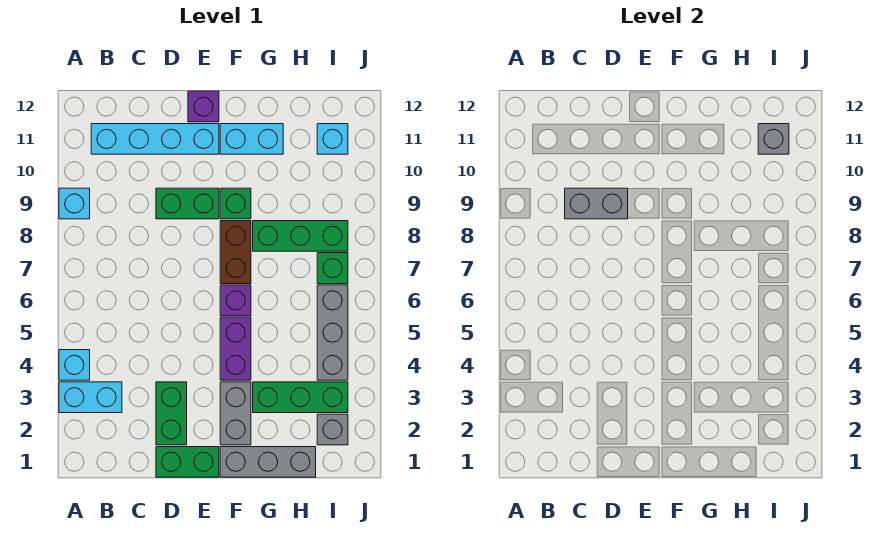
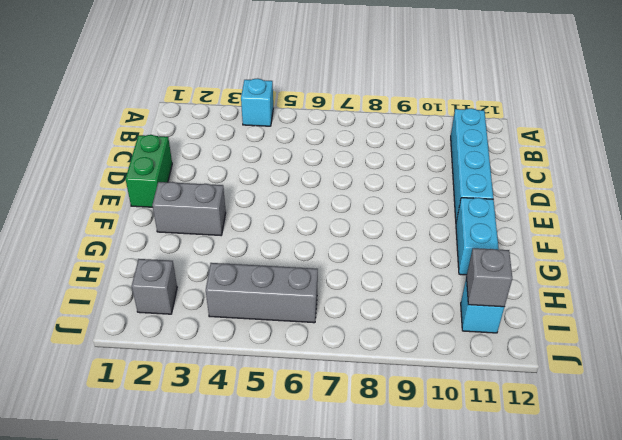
none -> cyan brick A3:B3 level 1
none -> cyan brick A9 level 1
none -> green brick D2:D3 level 1

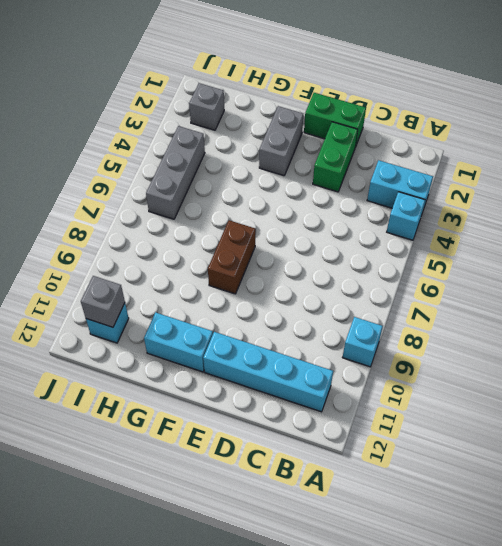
none -> green brick D9:E9 level 1
none -> purple brick E12 level 1
none -> grey brick F1:H1 level 1

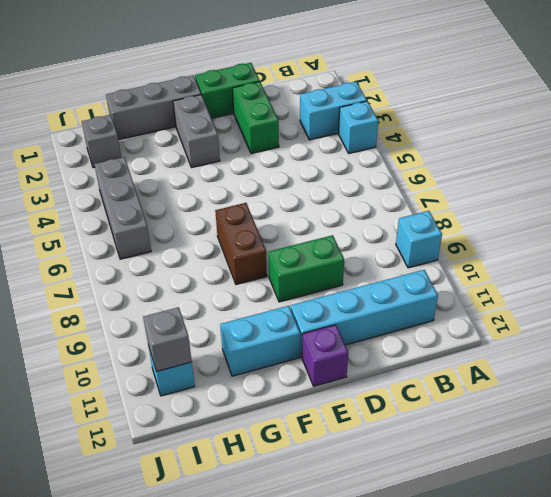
none -> purple brick F4:F5 level 1
none -> purple brick F6 level 1
none -> green brick F9 level 1

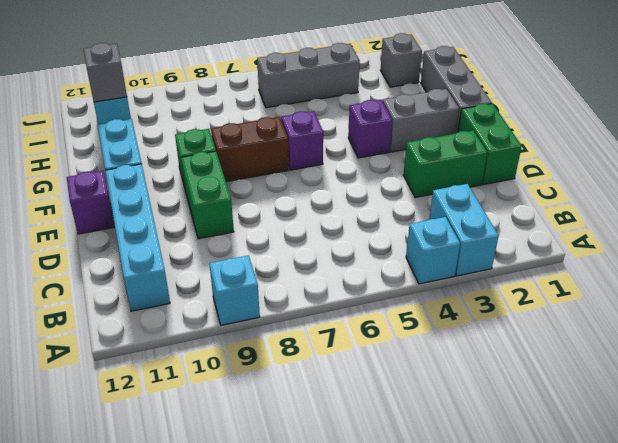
purple brick F4 level 1 -> purple brick F4:F5 level 1
none -> green brick G3:I3 level 1
none -> green brick G8:I8 level 1
none -> green brick I7 level 1

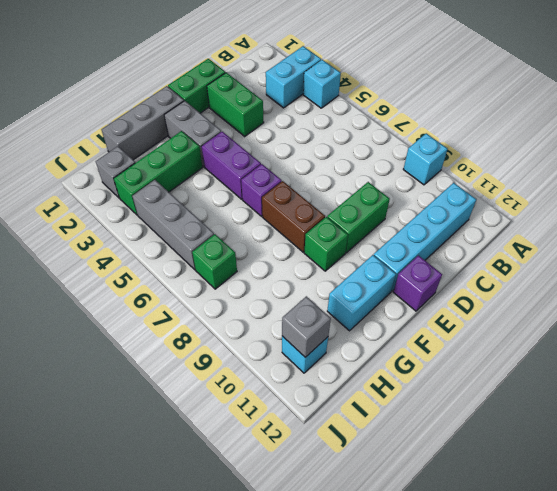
none -> green brick G8:I8 level 1
none -> grey brick C9:D9 level 2

